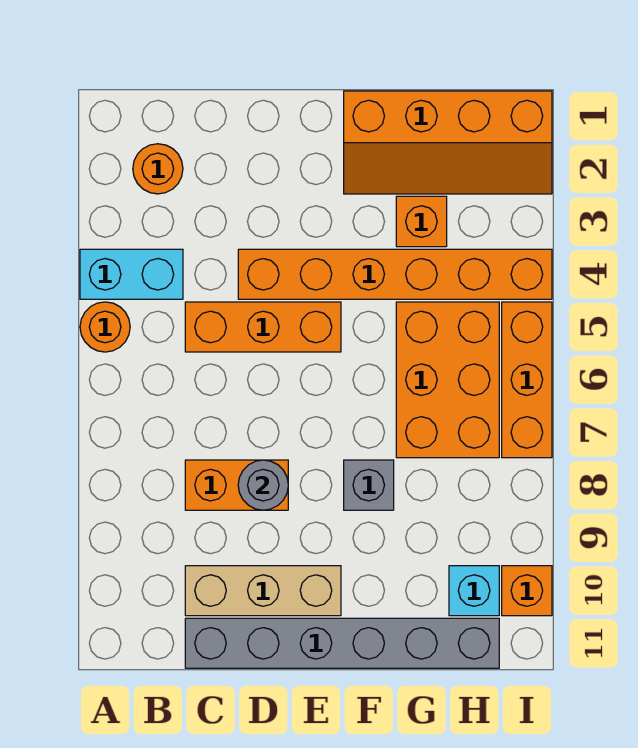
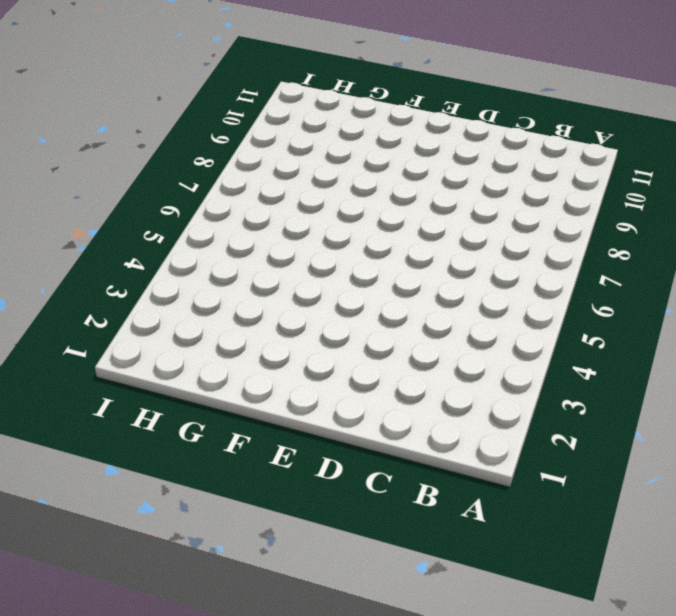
none -> cyan brick A4:B4 level 1
none -> orange round brick A5 level 1
none -> orange round brick B2 level 1

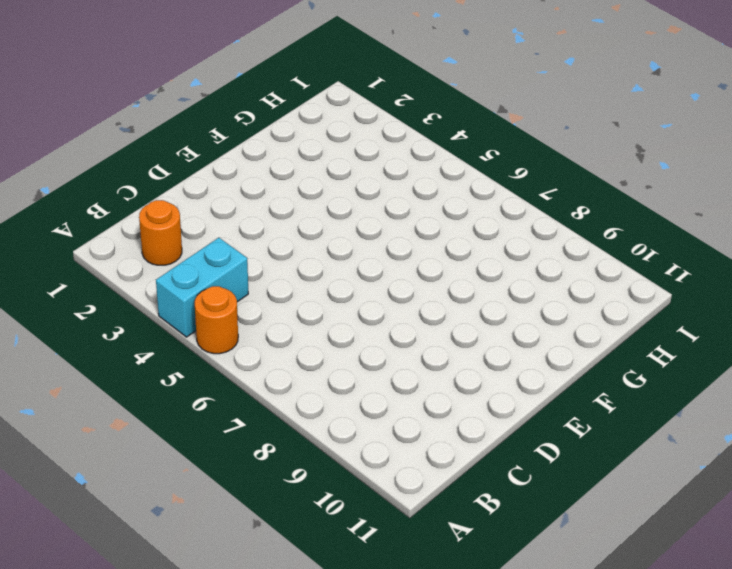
none -> orange brick C5:E5 level 1
none -> orange brick C8:D8 level 1
none -> tan brick C10:E10 level 1

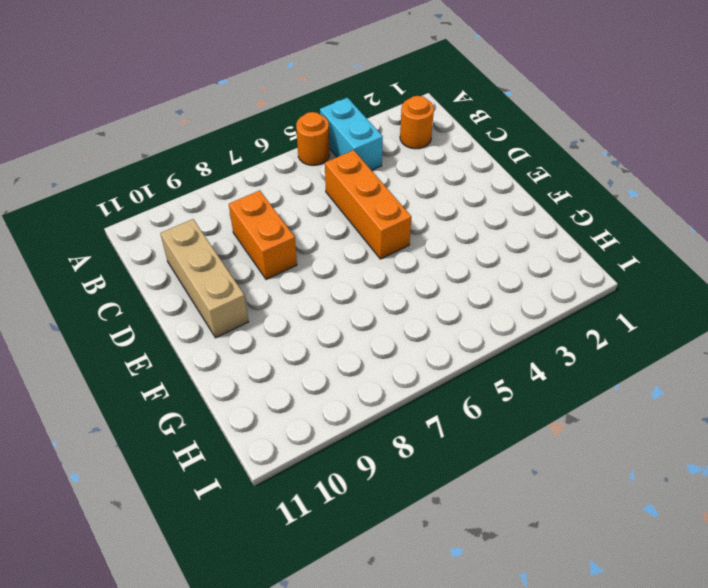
none -> grey brick C11:H11 level 1
none -> orange brick D4:I4 level 1
none -> orange slope F1:I2 level 1 top 1

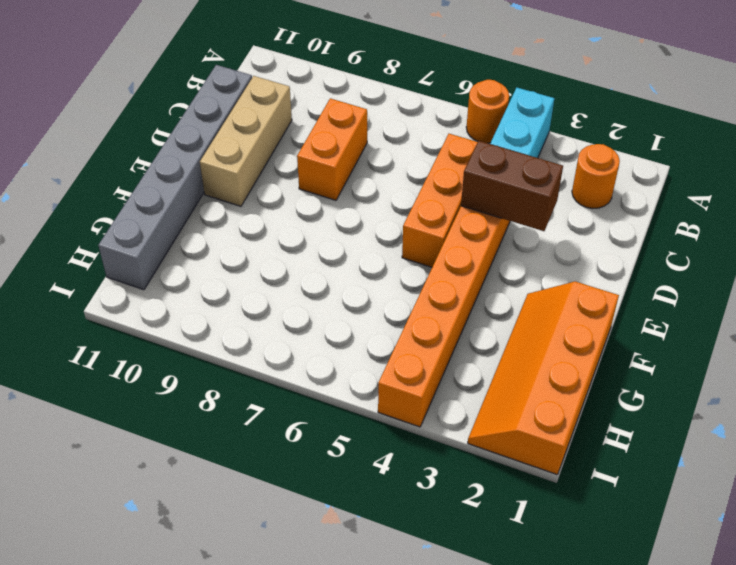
brown brick D3:D4 level 2 -> none
none -> grey brick F8 level 1
none -> orange brick G3 level 1
none -> orange brick G5:H7 level 1

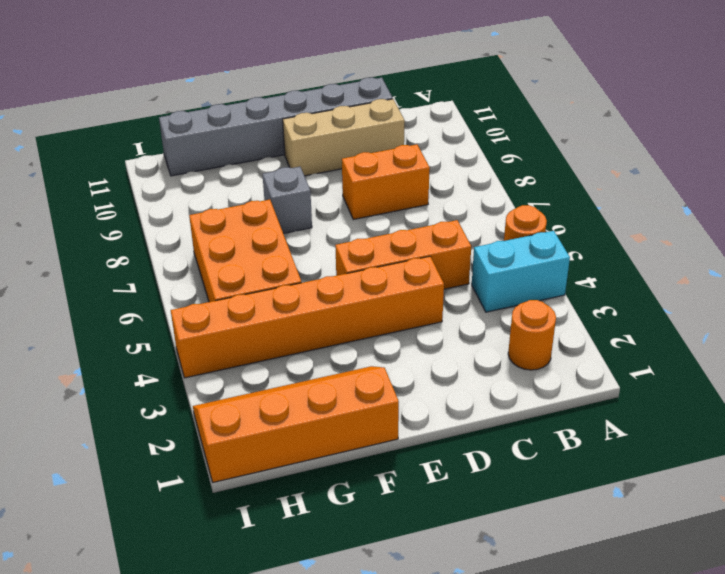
none -> orange brick G3 level 1
none -> cyan brick H10 level 1
none -> orange brick I5:I7 level 1

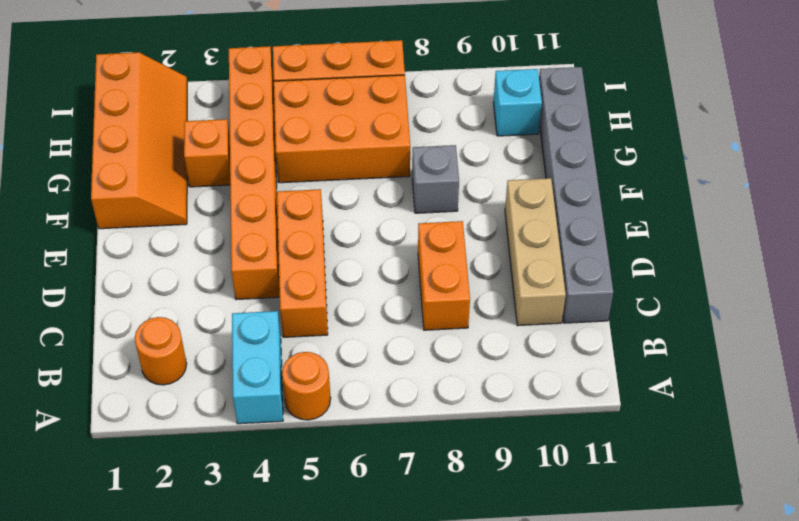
none -> orange brick I10 level 1
none -> grey round brick D8 level 2

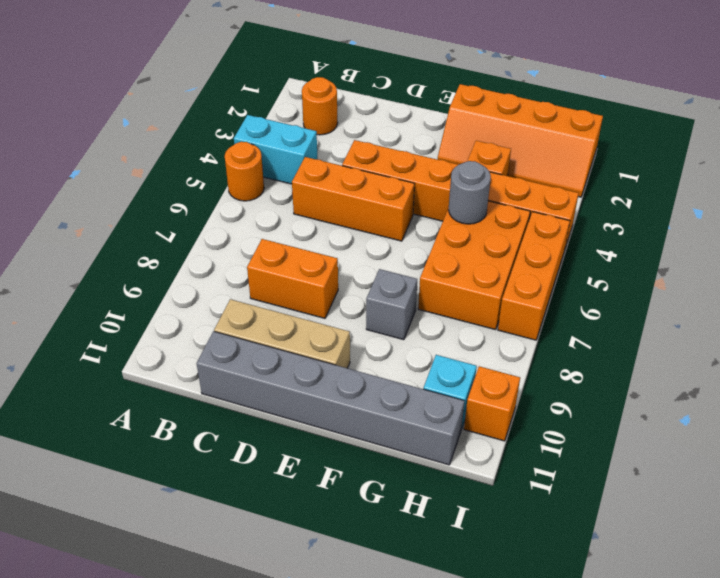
grey round brick G5 level 2 -> grey round brick D8 level 2

